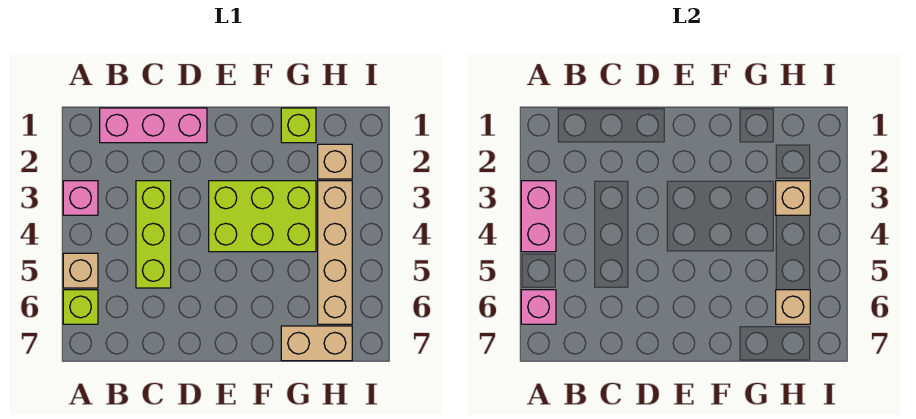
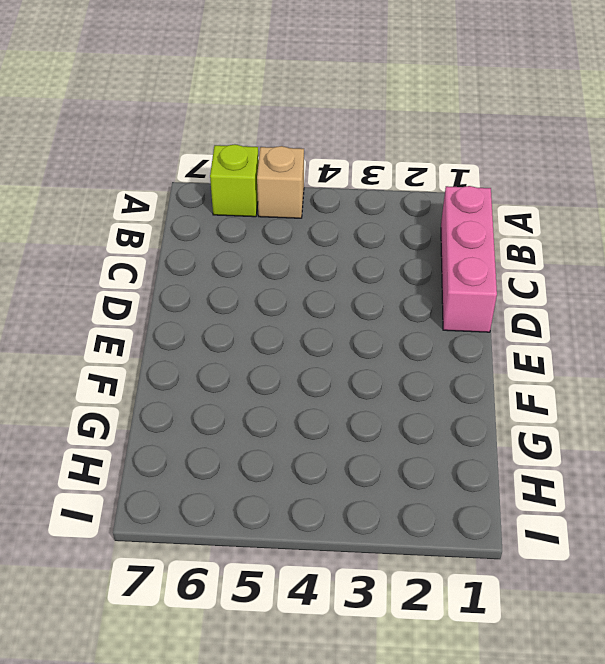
none -> pink brick A3 level 1
none -> lime brick C3:C5 level 1
none -> lime brick E3:G4 level 1

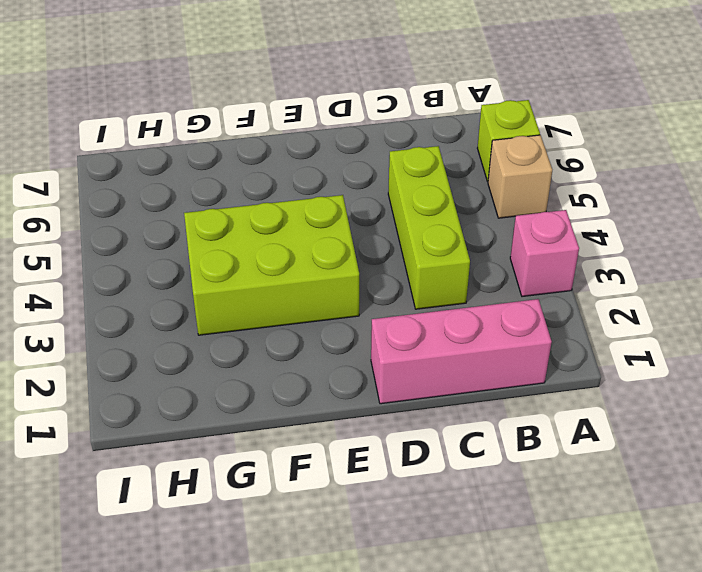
none -> lime brick G1 level 1
none -> tan brick G7:H7 level 1
none -> tan brick H2 level 1

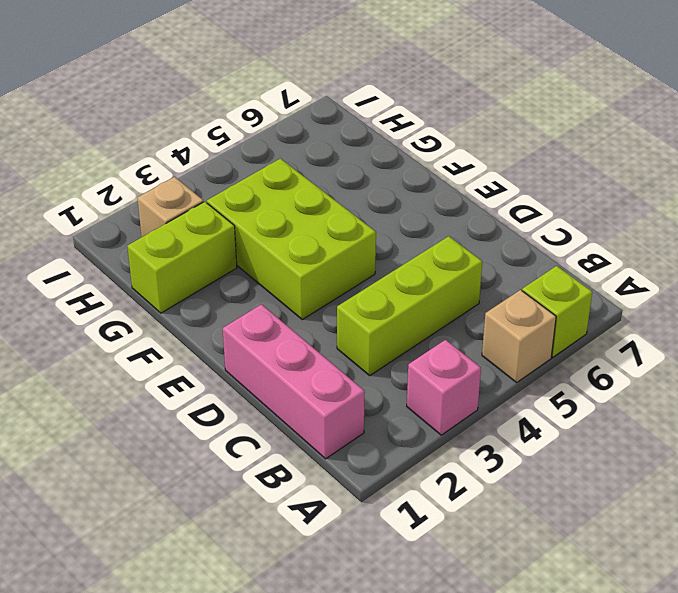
lime brick G1:G2 level 1 -> lime brick G1 level 1
none -> tan brick G7:H7 level 1
none -> tan brick H3:H6 level 1
none -> pink brick A3:A4 level 2

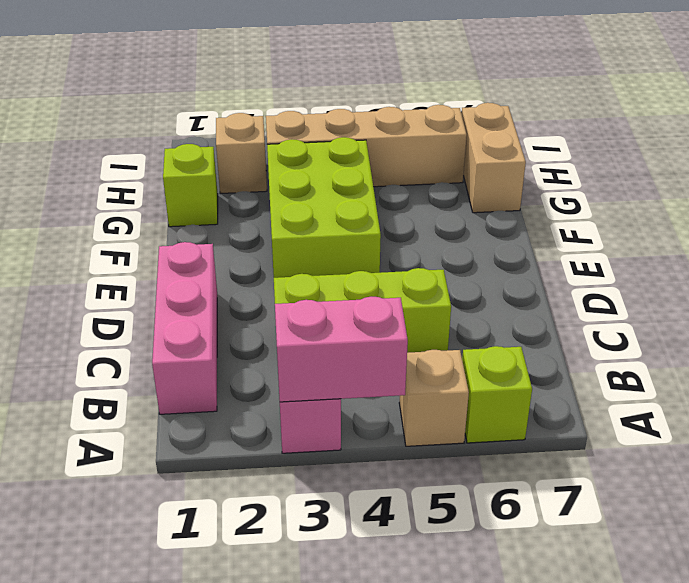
none -> pink brick A6 level 2
none -> tan brick H3 level 2
none -> tan brick H6 level 2

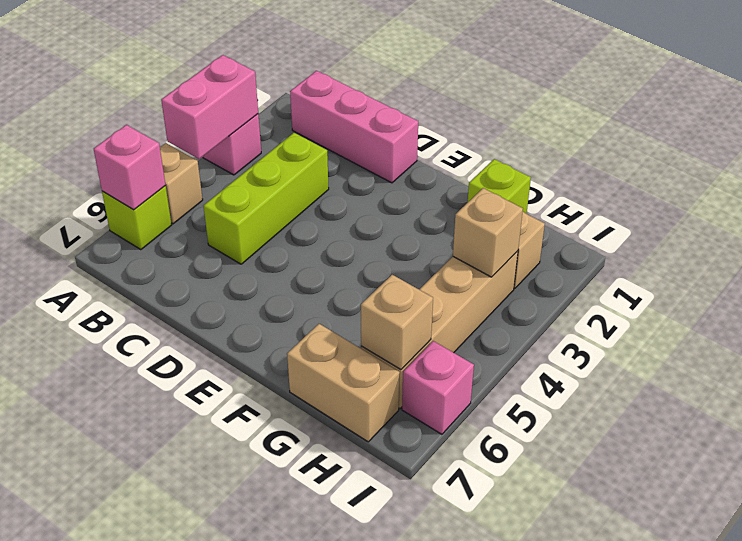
pink brick I6 level 1 -> none
none -> lime brick E3:G4 level 1

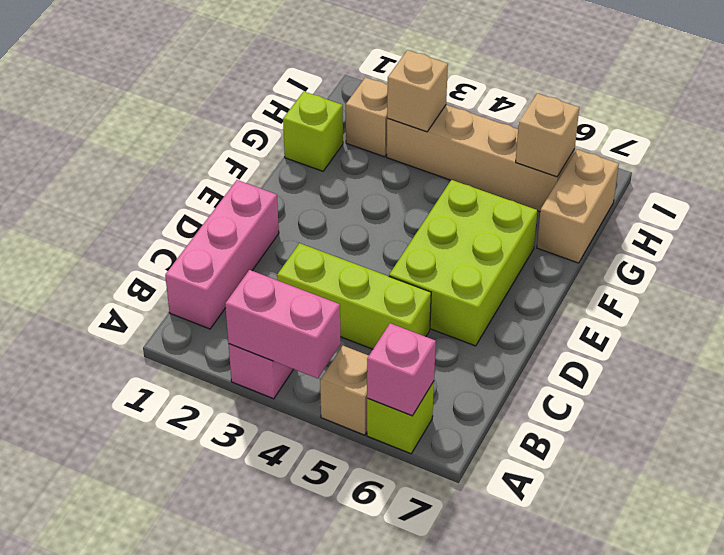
lime brick D5:F6 level 1 -> lime brick E3:G4 level 1

